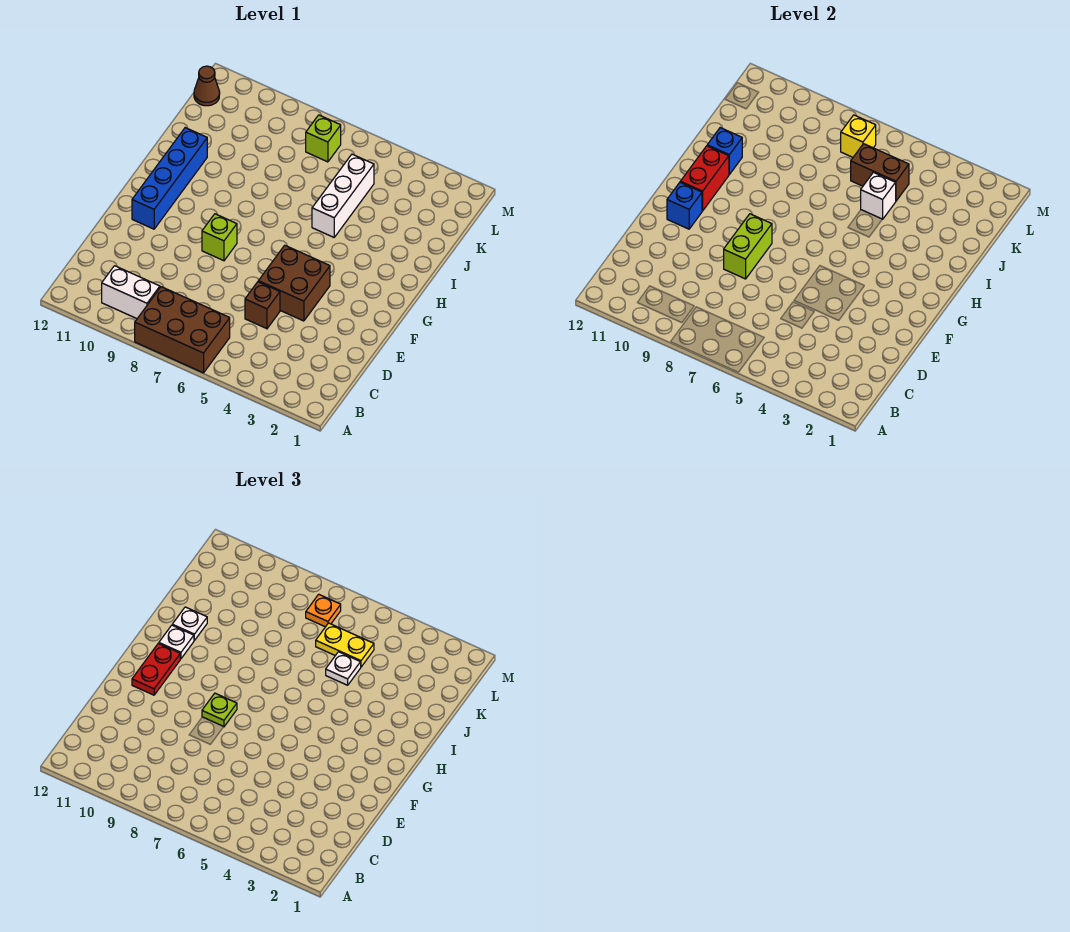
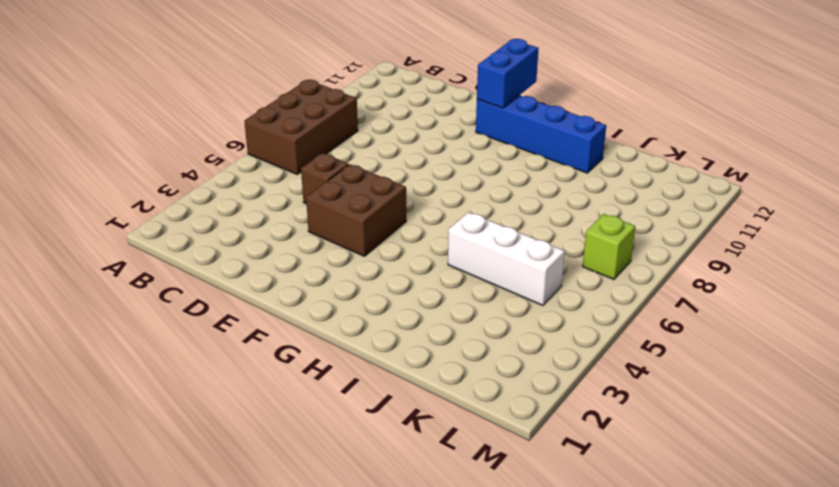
blue brick F11:F12 level 2 -> blue brick F11 level 2
none -> white brick B9:B10 level 1
none -> lime brick F8 level 1
none -> brown cone L12 level 1

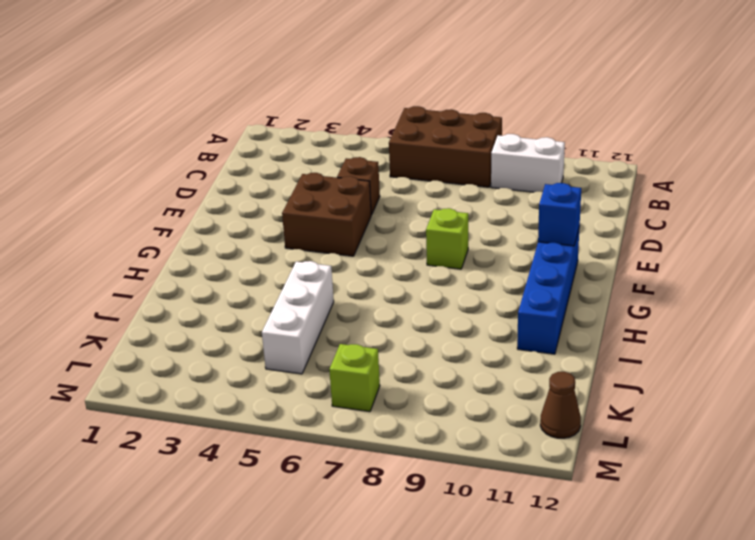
none -> lime brick E8:F8 level 2
none -> red brick G11:H11 level 2
none -> blue brick I11 level 2

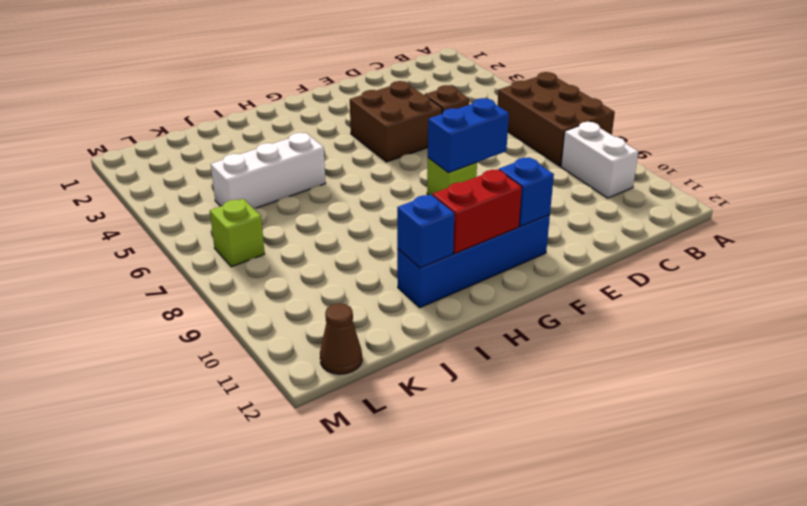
blue brick E8:F8 level 2 -> lime brick E8:F8 level 2
none -> white brick J5 level 2
none -> brown brick K5:K6 level 2
none -> yellow brick L7 level 2

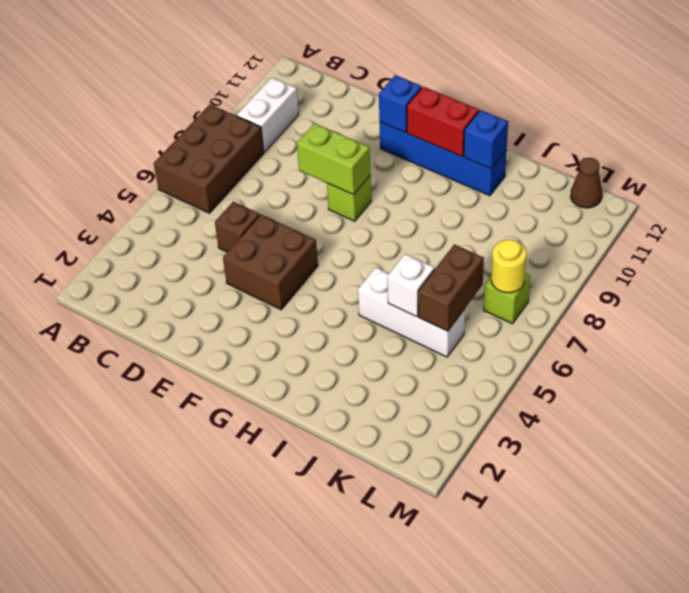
yellow round brick L7 level 2 -> yellow brick L7 level 2
none -> lime plate F8 level 3
none -> red plate F11:G11 level 3
none -> white plate H11 level 3

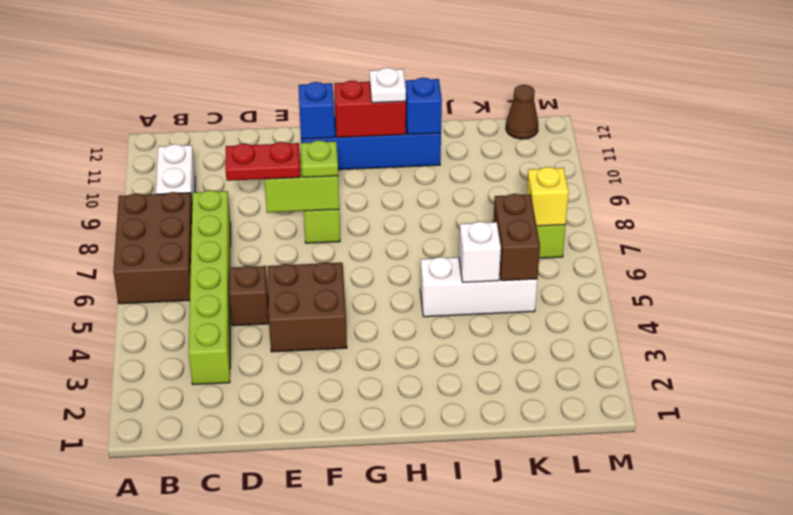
lime brick C3:C8 level 1 -> none
red plate D8:E8 level 3 -> red plate F11:G11 level 3
none -> white plate I11 level 3
none -> white plate J5 level 3
none -> yellow plate K5:K6 level 3

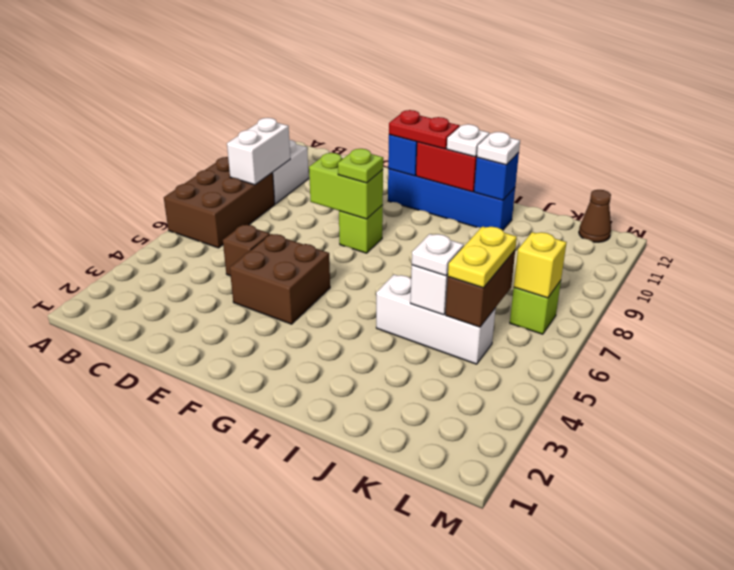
white brick B8:B9 level 2 -> none
none -> orange plate L7 level 3

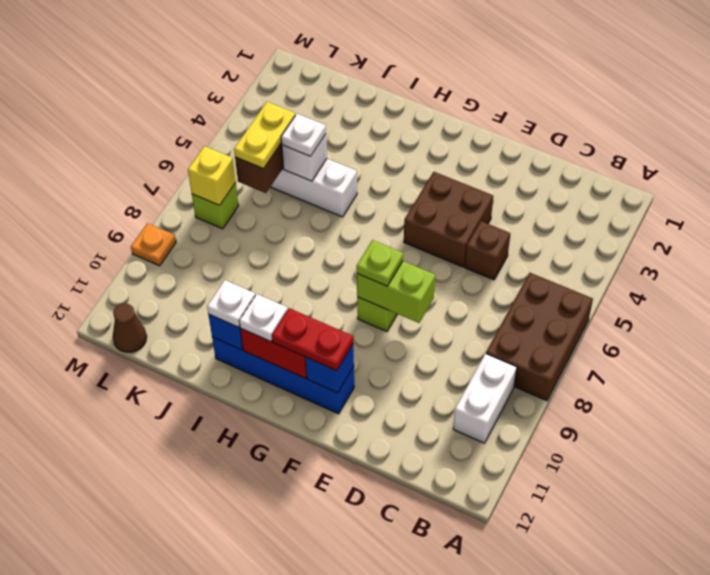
orange plate M9 level 1 -> orange plate L7 level 3

